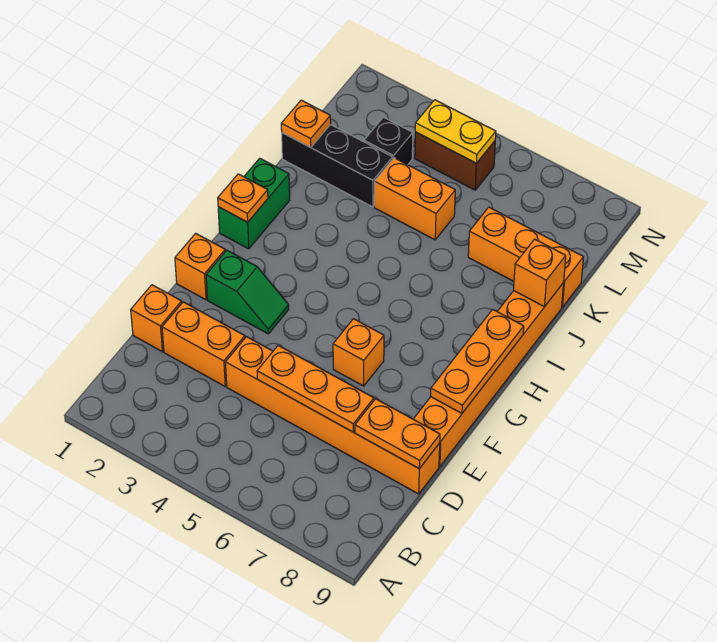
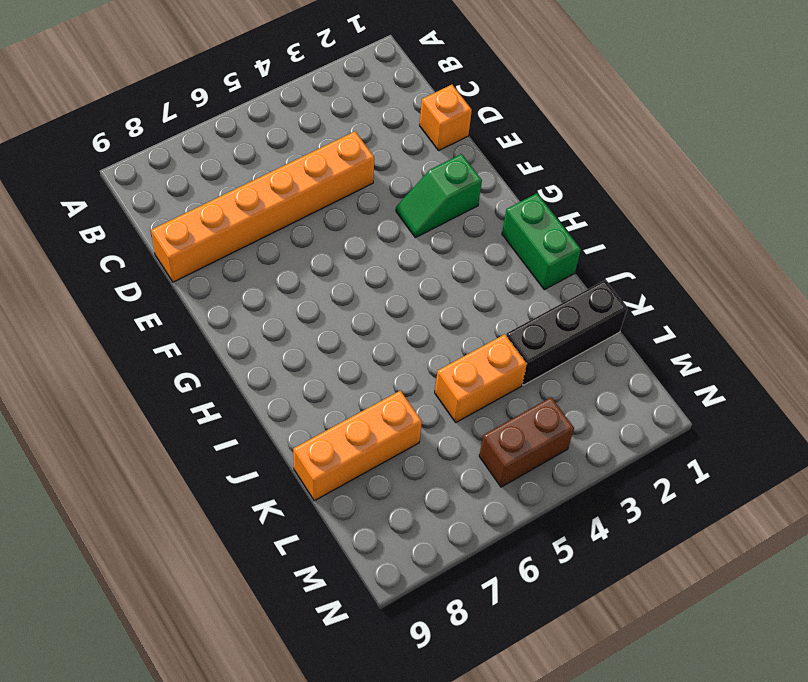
none -> orange brick D2:D3 level 1
none -> orange brick E9:J9 level 1
none -> orange brick F1 level 1

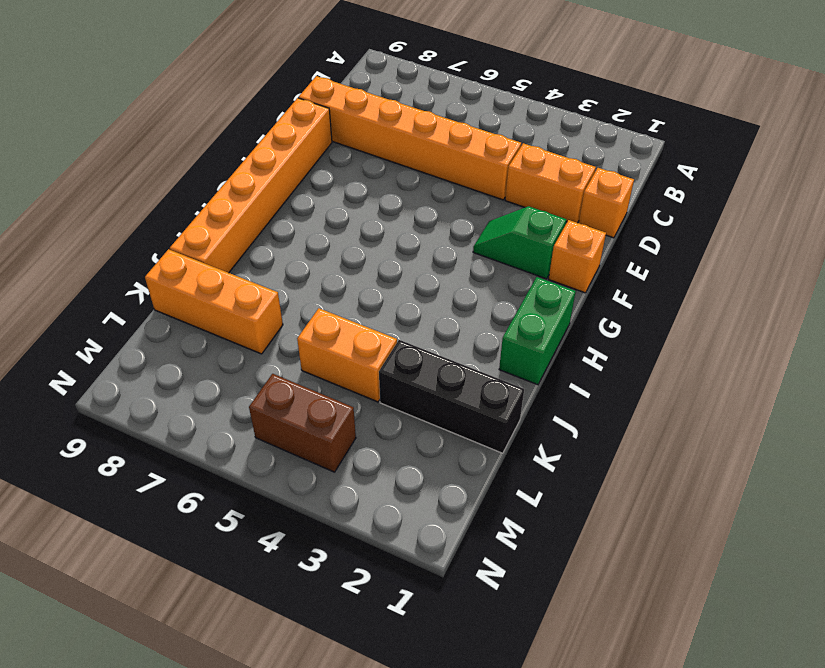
none -> orange brick F6 level 1
none -> black brick L3 level 1
none -> orange plate D5:D7 level 2

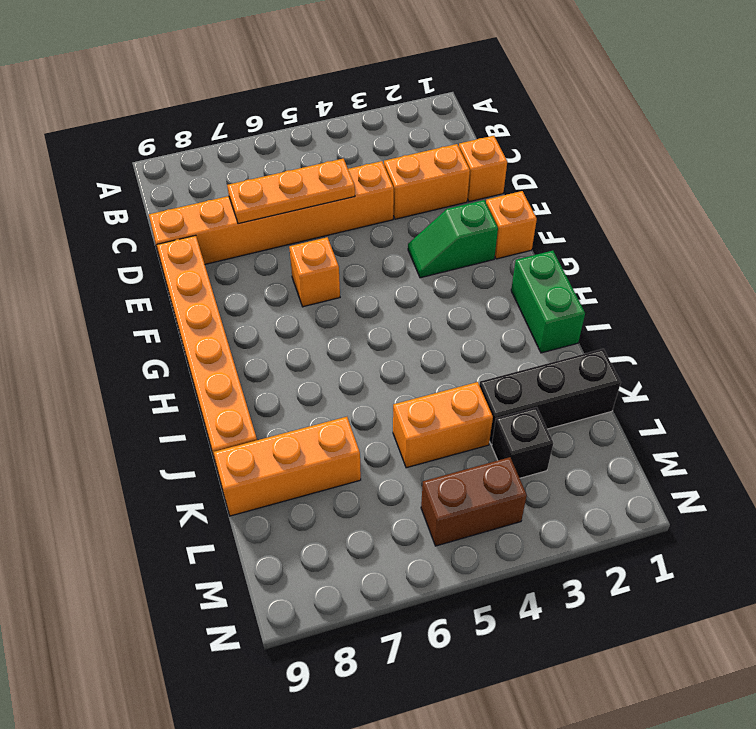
none -> orange plate D8:D9 level 2
none -> orange plate F9:H9 level 2
none -> orange plate H1 level 2

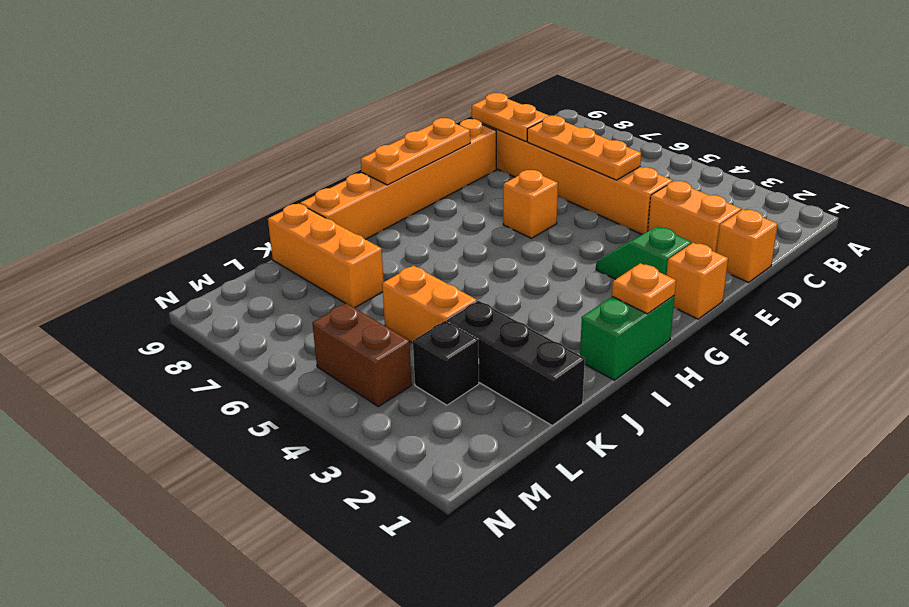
none -> orange brick J9 level 2
none -> orange plate K1 level 2
none -> yellow plate M4:M5 level 2

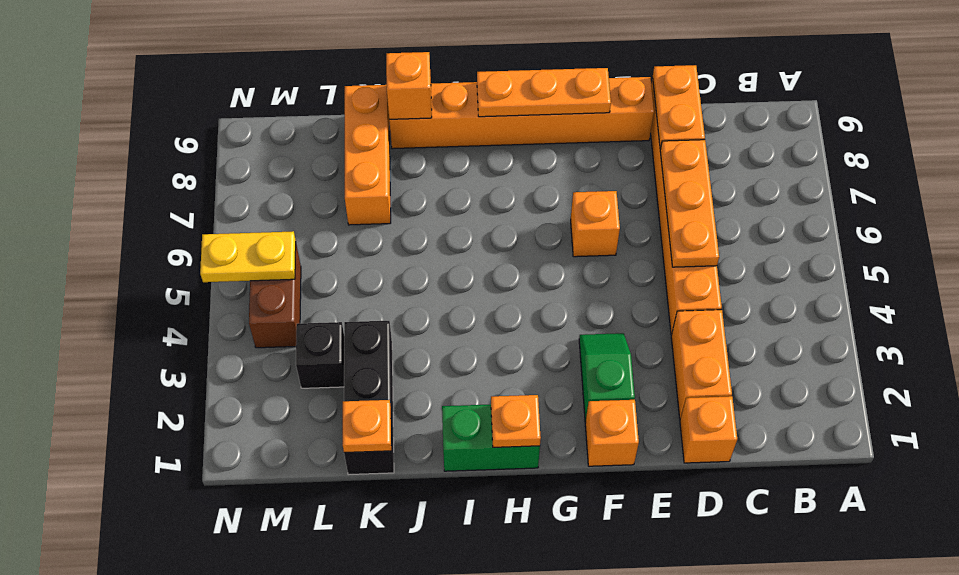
yellow plate M5:N5 level 2 -> yellow plate M4:M5 level 2
none -> orange brick K4:K5 level 1

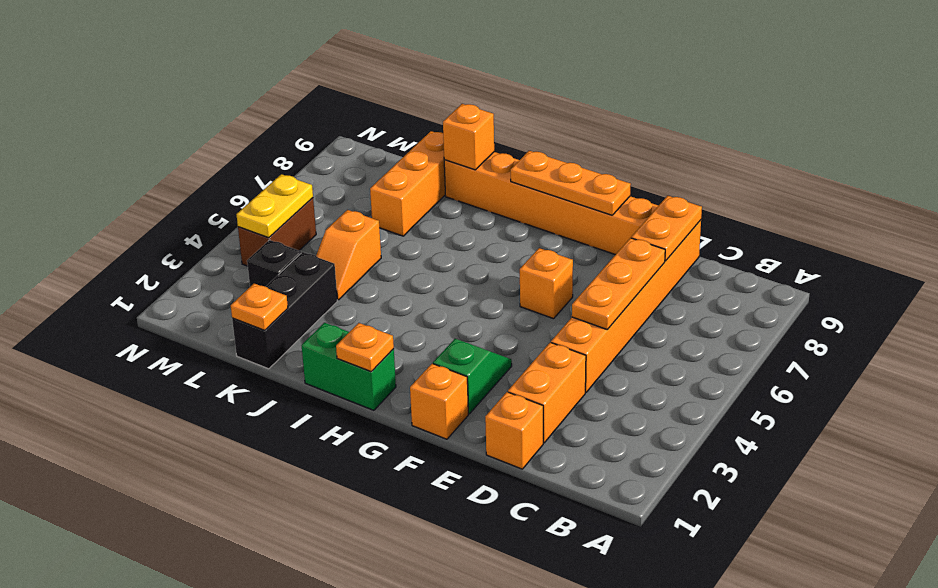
orange slope K4:K5 level 1 top 5 -> orange brick K4:K5 level 1

